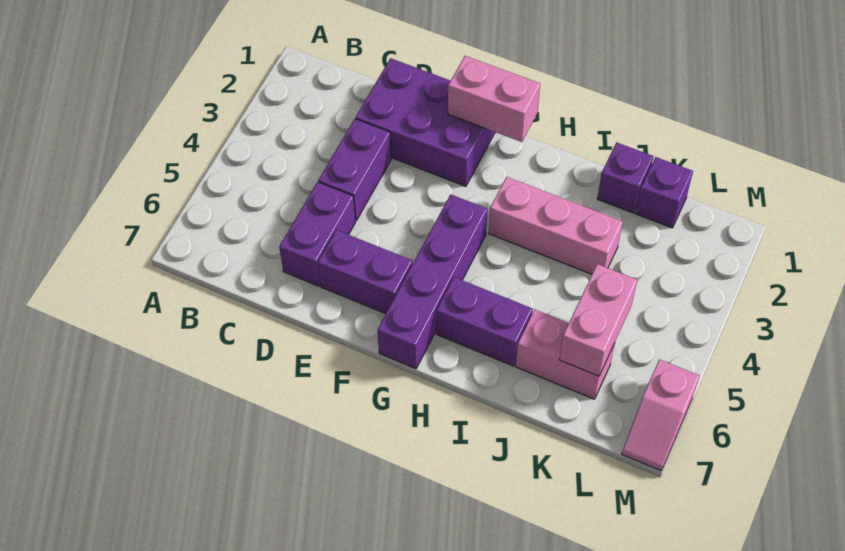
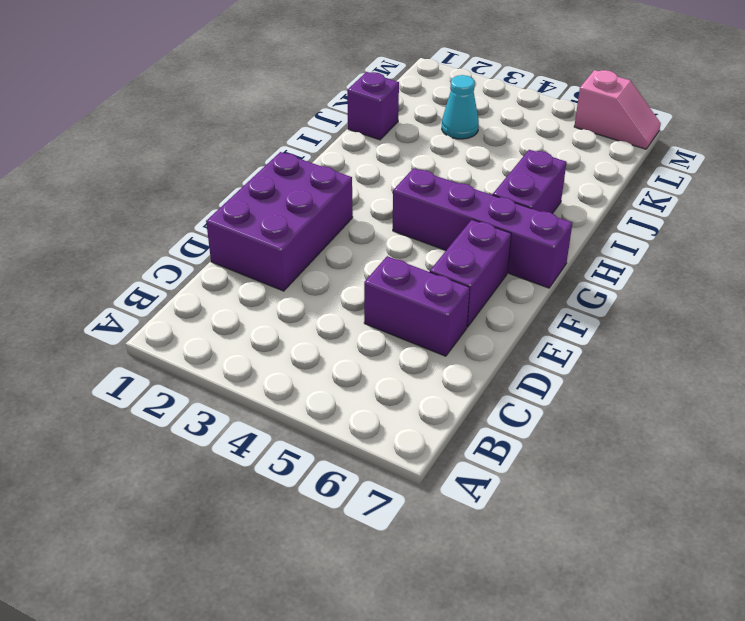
cyan cone K3 level 1 -> none
none -> purple brick D3:D4 level 1
none -> pink brick H3:J3 level 1
none -> pink brick J6:K6 level 1

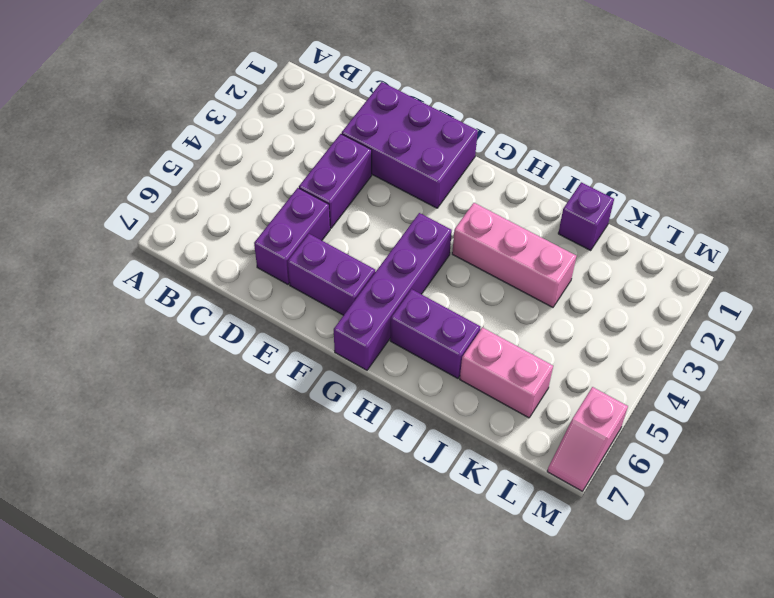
none -> purple brick K1 level 1
none -> pink brick F1:G1 level 2
none -> pink brick K5:K6 level 2

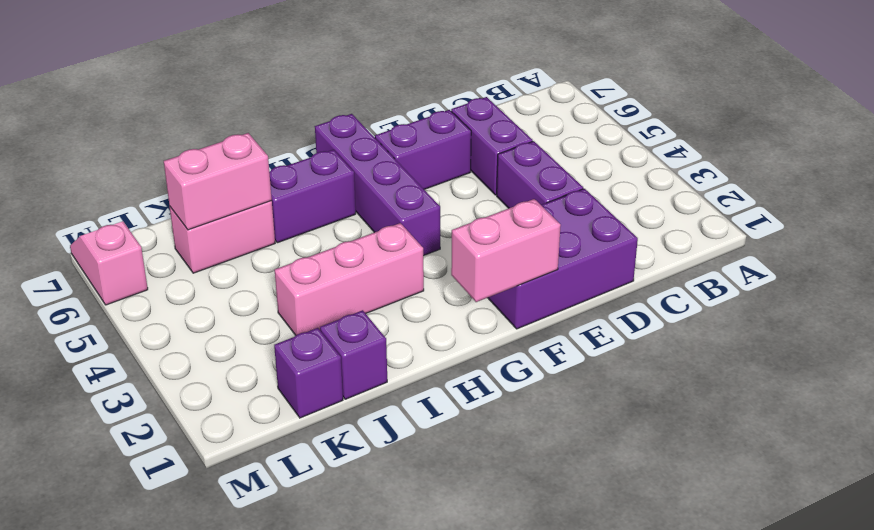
pink brick J6:K6 level 2 -> pink brick K5:K6 level 2

